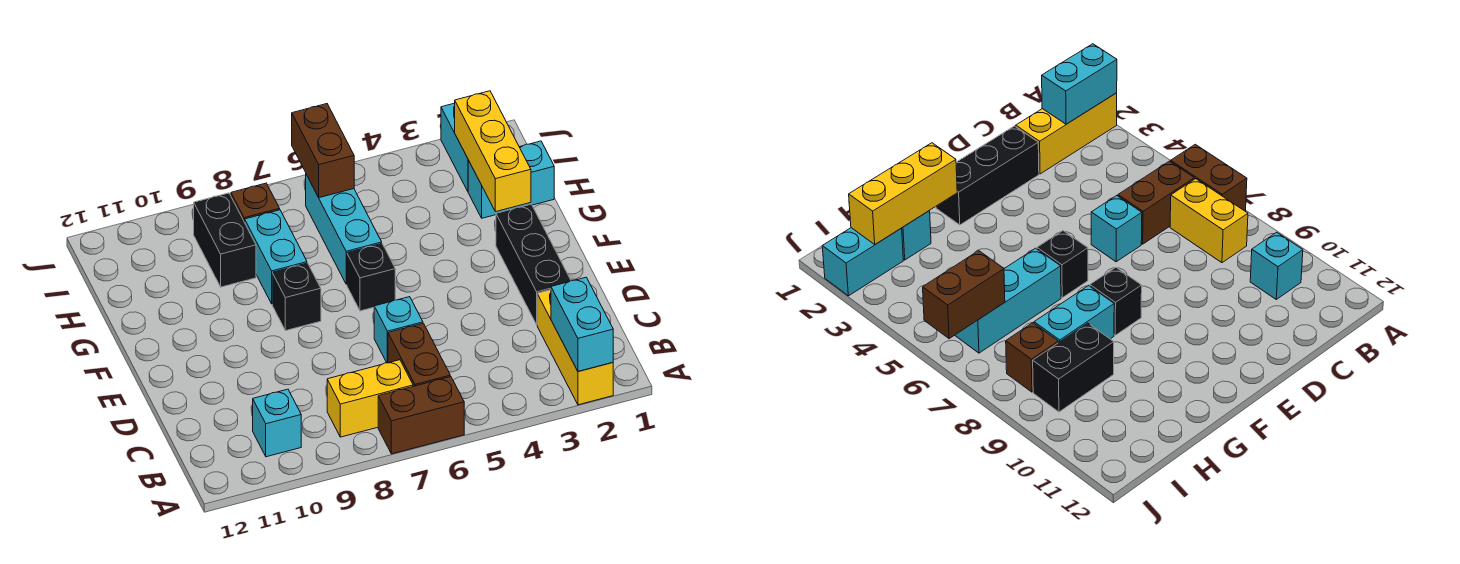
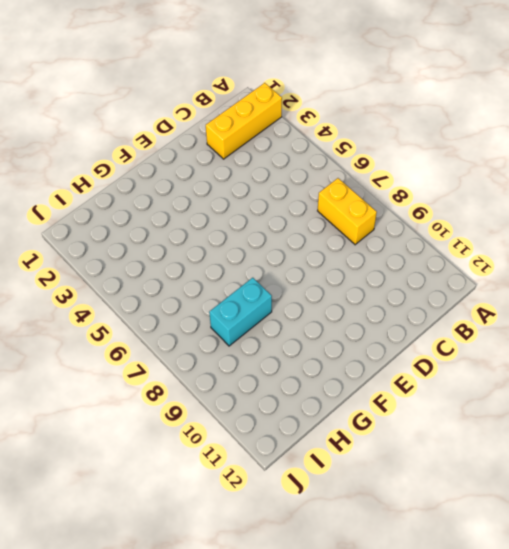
none -> brown brick A6:A7 level 1
none -> brown brick B6:C6 level 1
none -> cyan brick B10 level 1

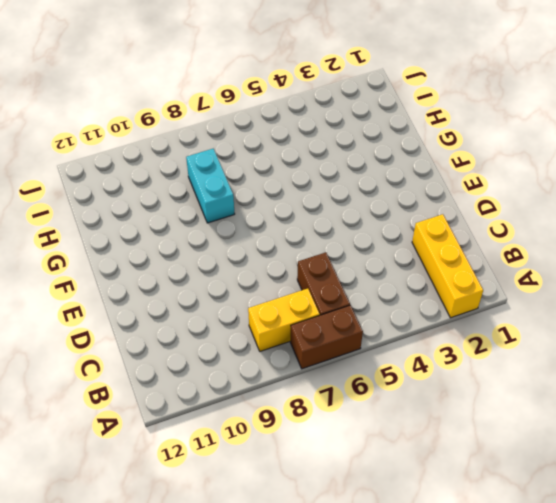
none -> cyan brick B10 level 1
none -> black brick D2:F2 level 1
none -> cyan brick D6 level 1

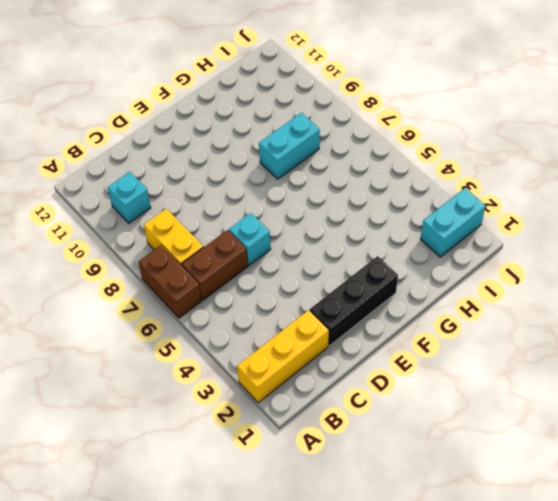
none -> black brick F6 level 1
none -> black brick F8 level 1
none -> cyan brick G6:I6 level 1

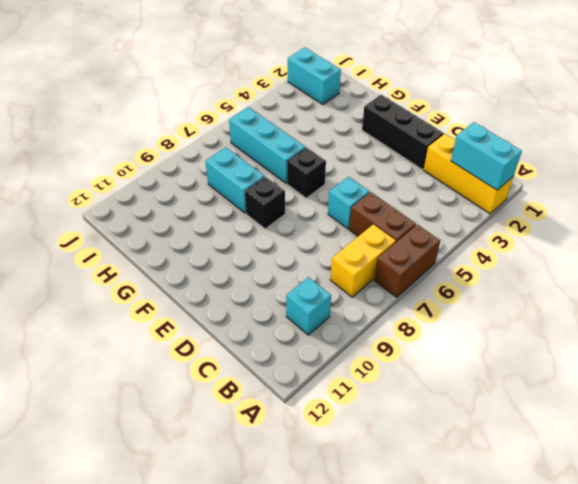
none -> cyan brick H1:H2 level 1
none -> black brick H9:I9 level 1
none -> brown brick I8 level 1

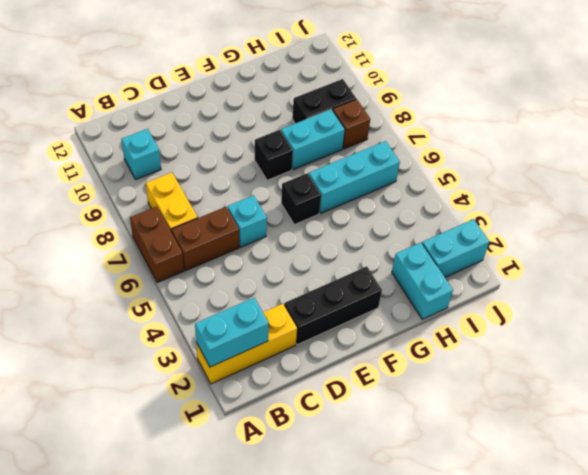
none -> yellow brick G2:I2 level 2
none -> brown brick I6:J6 level 2

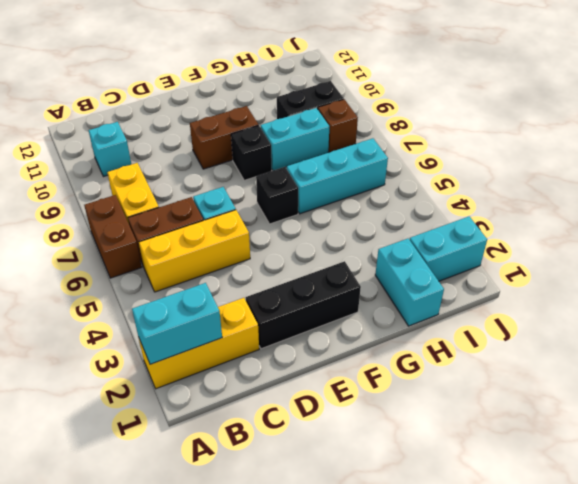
yellow brick B5:D5 level 1 -> yellow brick G2:I2 level 2
brown brick E9:F9 level 1 -> brown brick I6:J6 level 2

